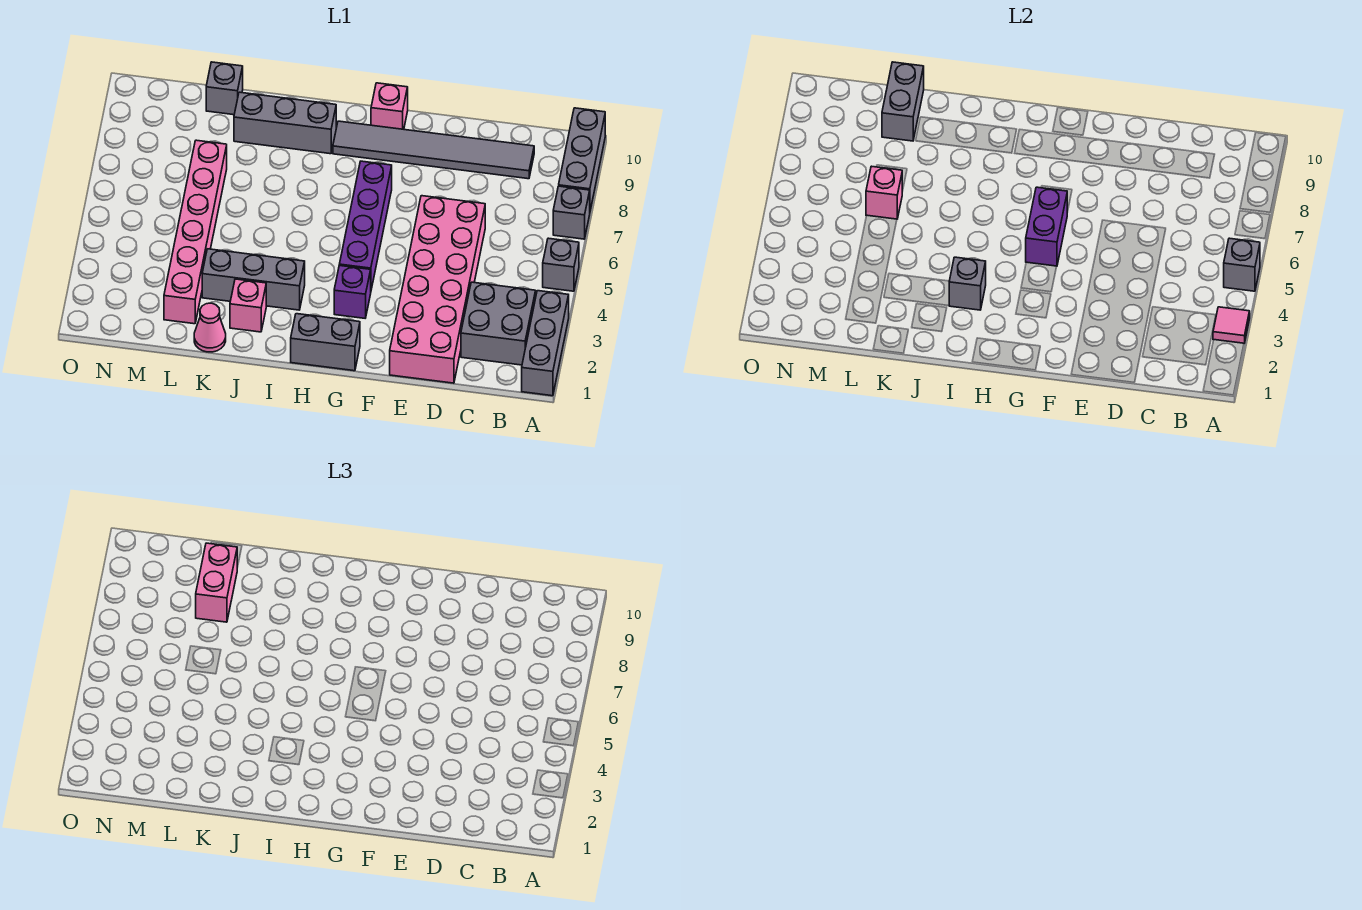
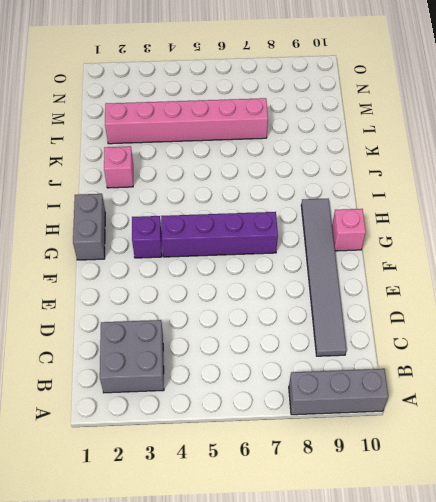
none -> grey brick A1:A3 level 1
none -> grey brick A5 level 1
none -> grey brick A7 level 1

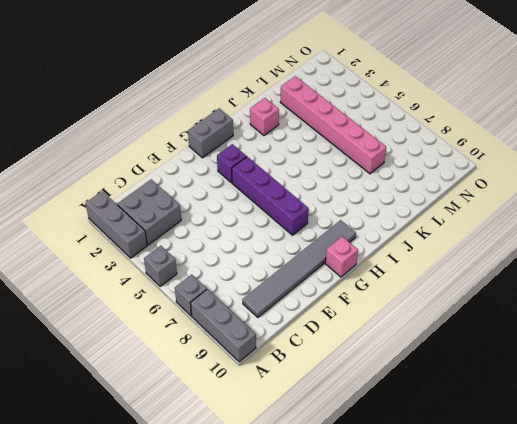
none -> pink brick D1:E6 level 1
none -> grey brick I3:K3 level 1
none -> grey brick I9:K9 level 1

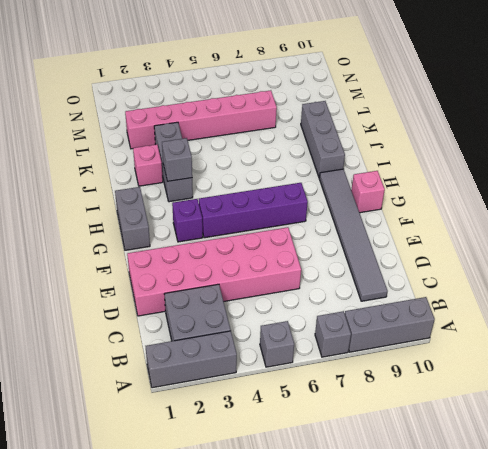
none -> pink cone K1 level 1
none -> grey brick L10 level 1
none -> pink tile A3 level 2

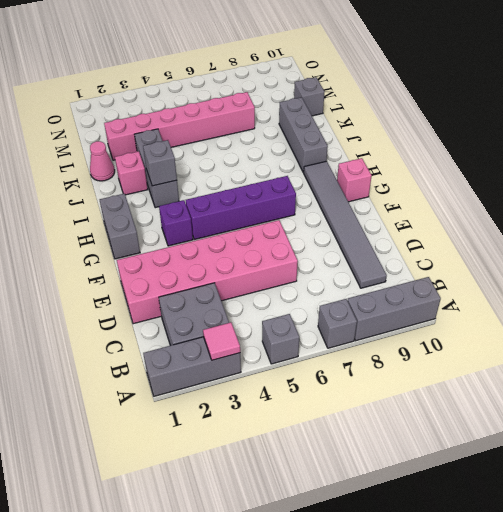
none -> grey brick A5 level 2
none -> purple brick G5:G6 level 2
none -> pink brick L6 level 2

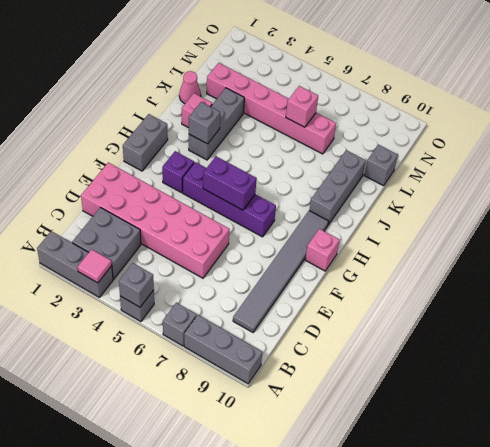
none -> grey brick L9:L10 level 2
none -> pink brick L8:L9 level 3

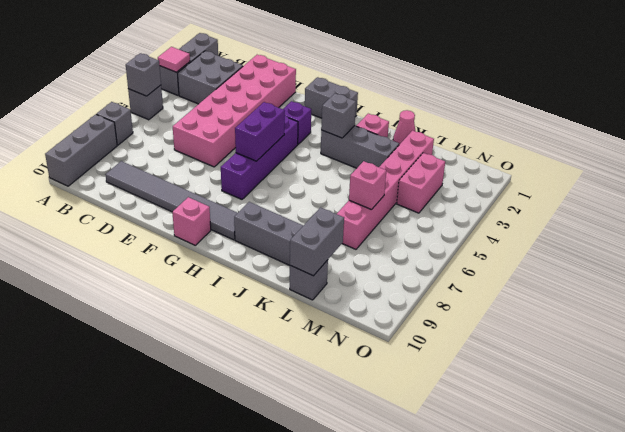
pink brick M3:M4 level 1 -> pink brick L8:L9 level 3

